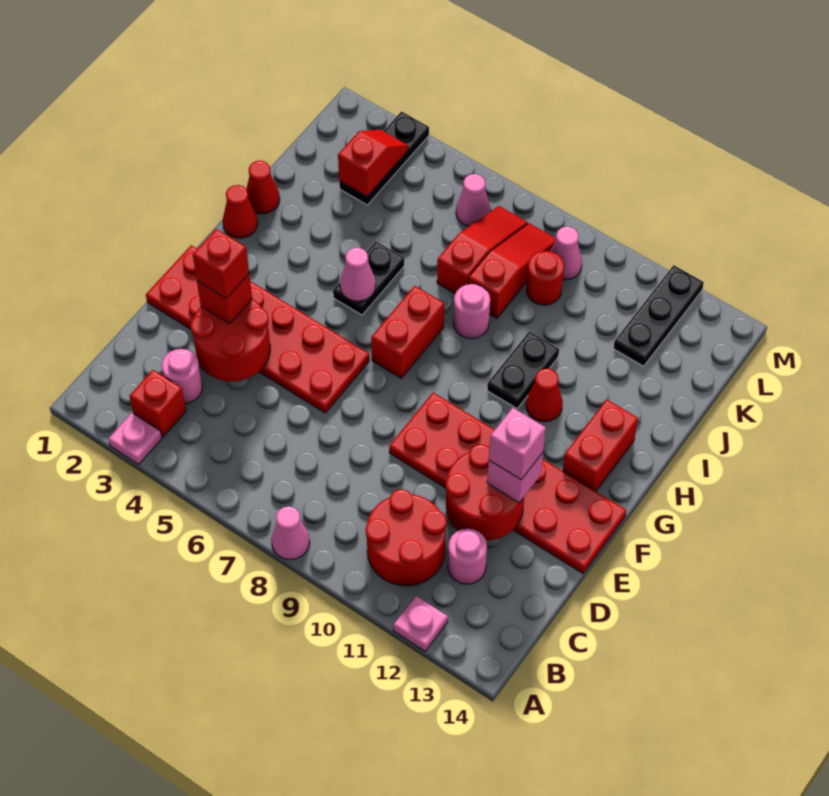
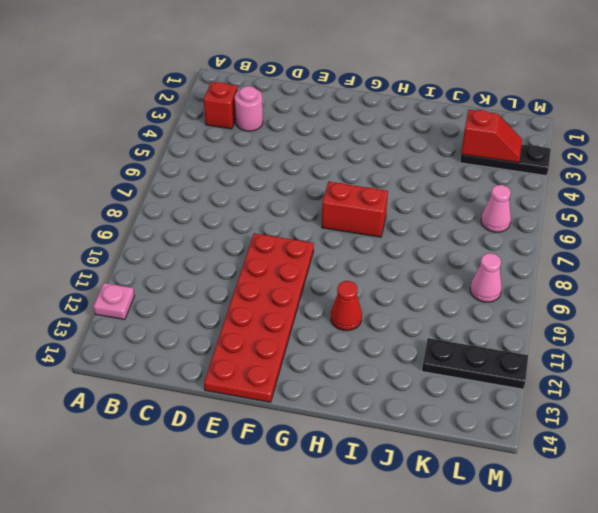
none -> pink plate A3 level 1
none -> pink cone A8 level 1
none -> red round brick B10:C11 level 1
none -> pink round brick C12 level 1

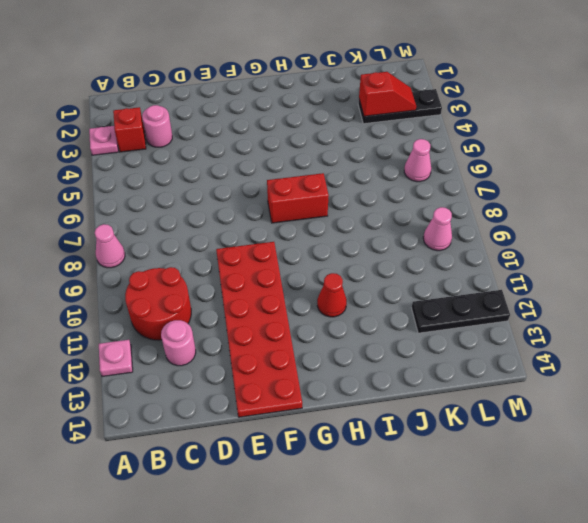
none -> red plate E1:F6 level 1
none -> red brick G13:H13 level 1
none -> red cone H1 level 1
none -> black plate H5:I5 level 1

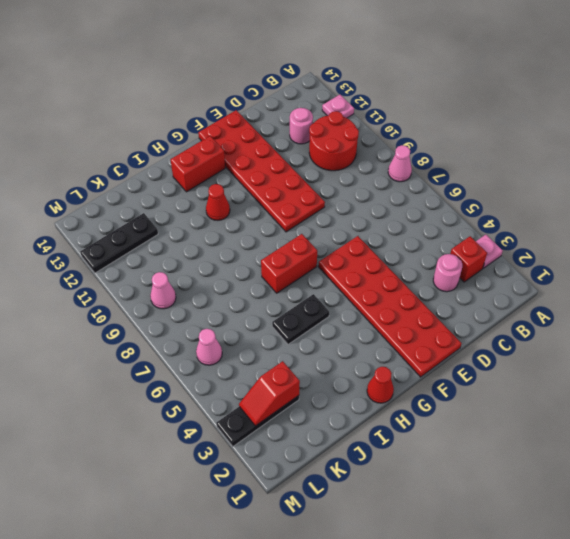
none -> black plate H10:I10 level 1
none -> red cone I1 level 1
none -> pink round brick I8 level 1
none -> red slope J7:L7 level 1 top J

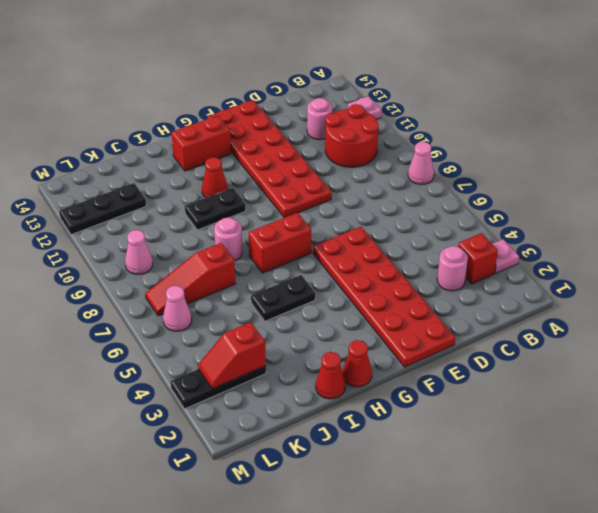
none -> red slope J8:L8 level 1 top J
none -> red round brick K9 level 1
none -> red round brick D3:E4 level 2
none -> red round brick D11:E12 level 2

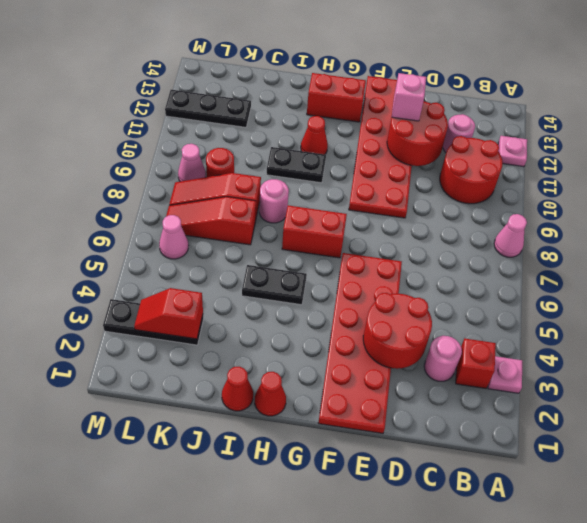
none -> pink cone H5 level 2
none -> red brick E3 level 3
none -> red brick E3 level 4
none -> pink brick E12 level 4

